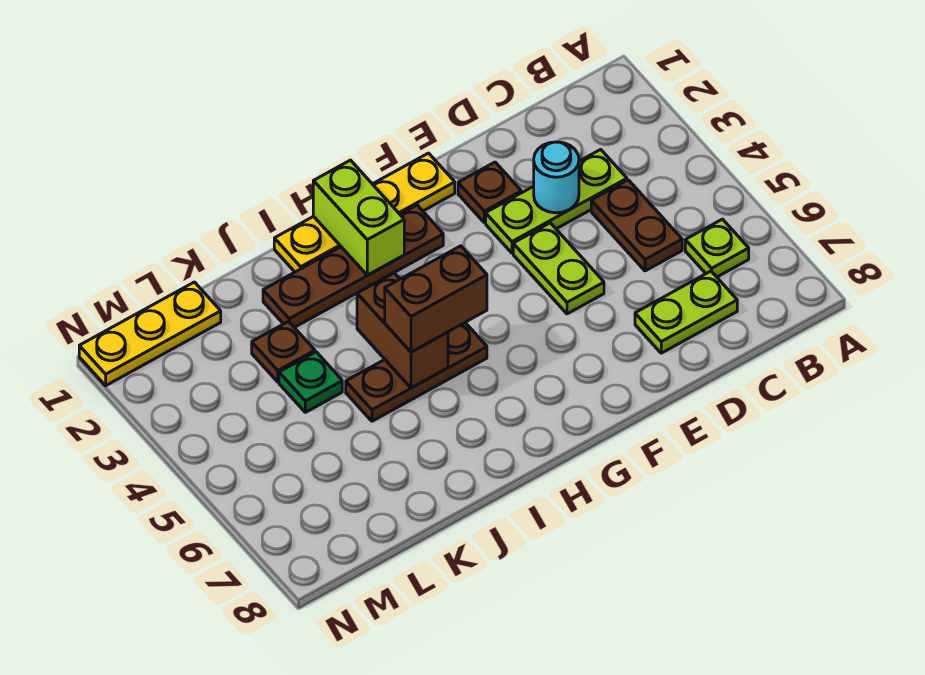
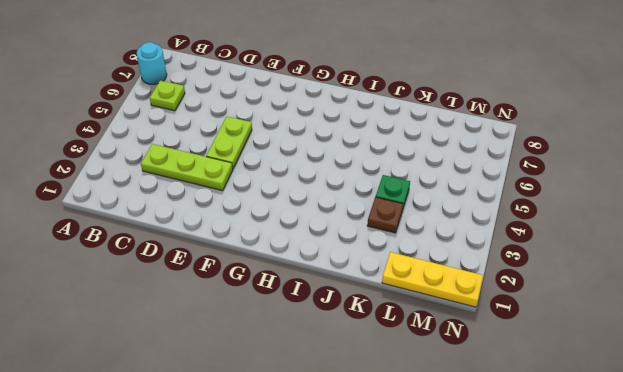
cyan round brick A7 level 1 -> cyan round brick D3 level 2
none -> brown plate C4:C5 level 1
none -> lime plate C7:D7 level 1
none -> brown plate E2 level 1

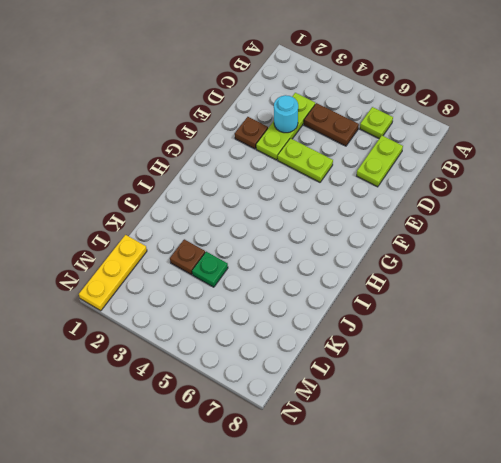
none -> yellow plate F1:I1 level 1
none -> brown plate G2:J2 level 1
none -> brown plate H5:J5 level 1

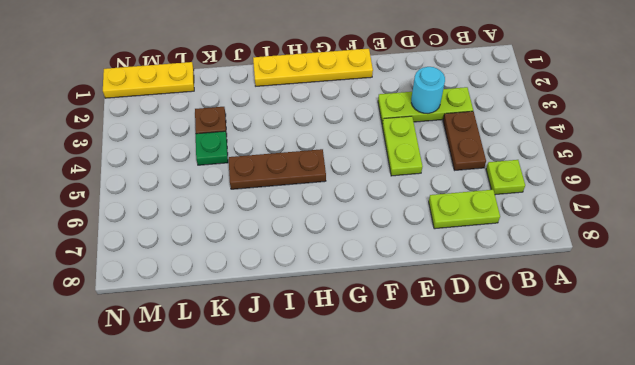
none -> brown plate E2 level 1
none -> brown plate G2:J2 level 1
none -> lime brick H1:H2 level 2

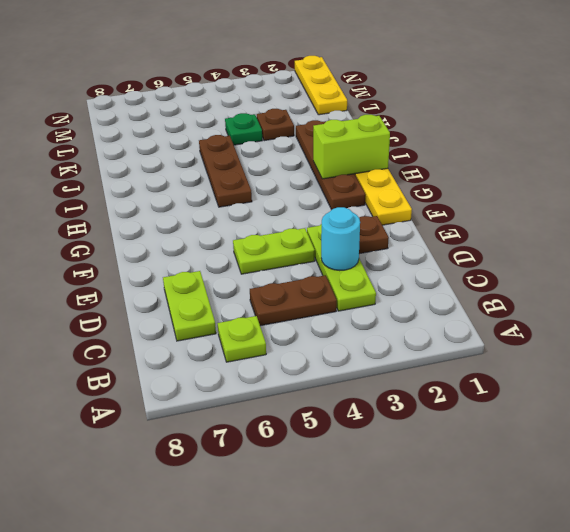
none -> brown brick I4:I5 level 2
none -> brown brick H5:I5 level 3

